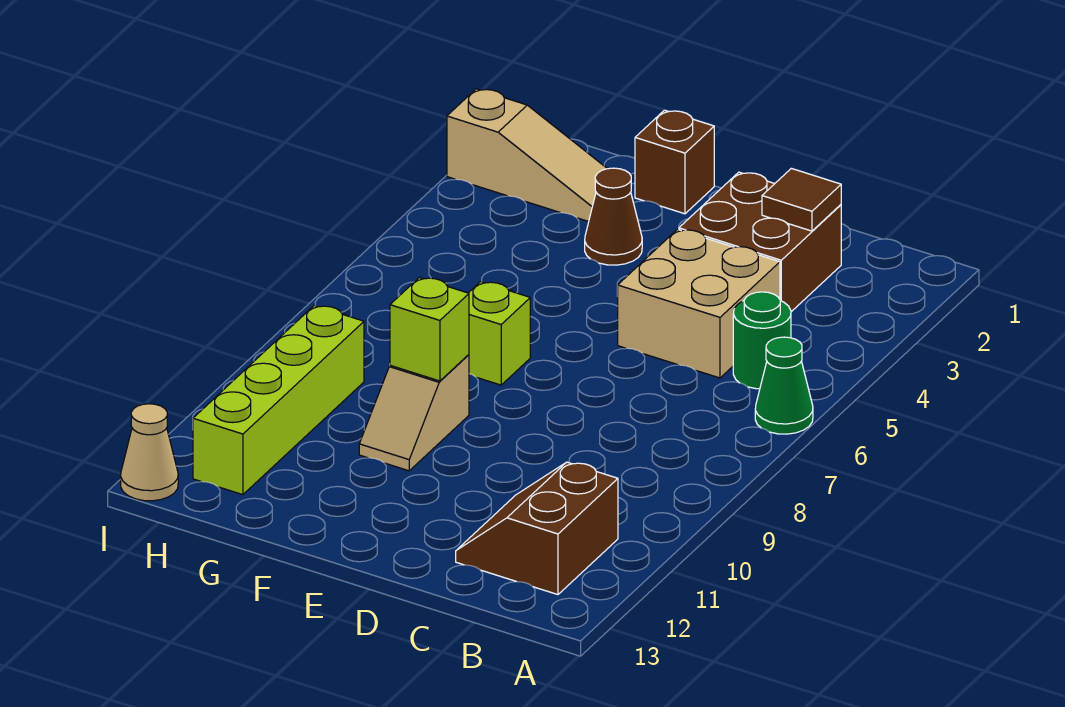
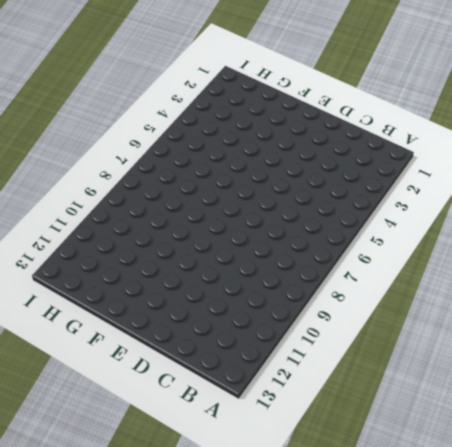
none -> green cone A6 level 1
none -> green round brick B5 level 1
none -> brown slope B11:C12 level 1 top B

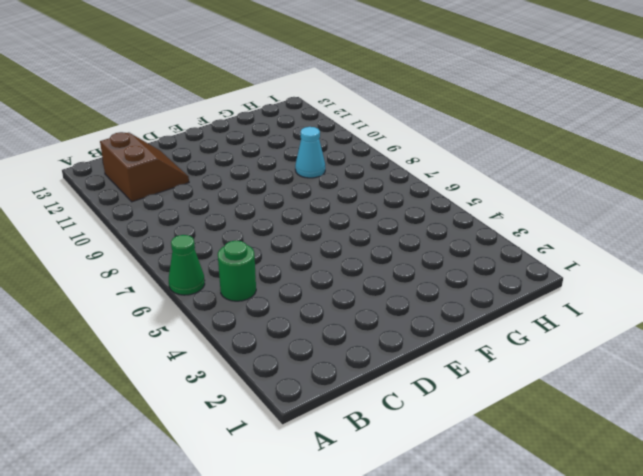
cyan cone G9 level 1 -> none
none -> brown brick C2:D3 level 1
none -> tan brick C4:D5 level 1
none -> brown brick F1 level 1

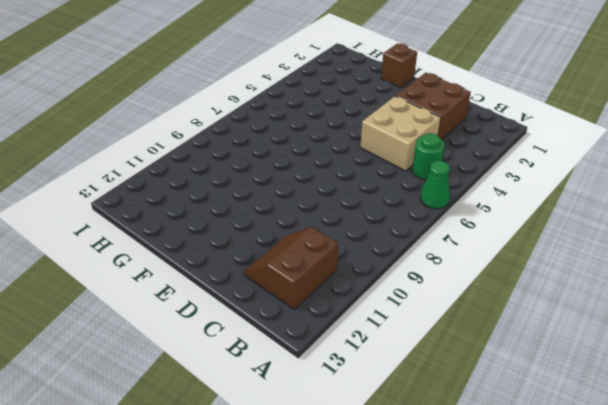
none -> brown cone F3 level 1
none -> lime brick F7 level 1
none -> tan slope F9:F10 level 1 top 9

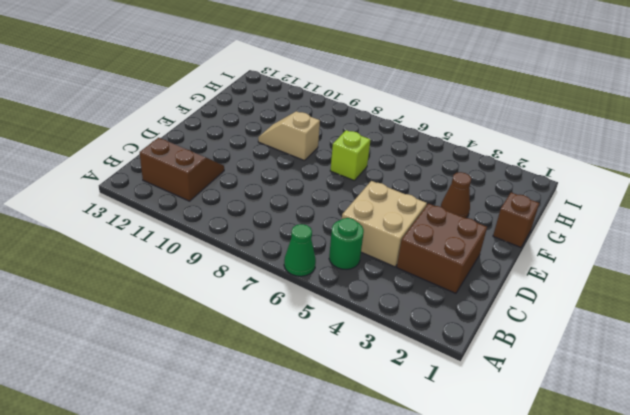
none -> tan slope G2:I2 level 1 top I
none -> lime brick H9:H12 level 1
none -> tan cone I13 level 1

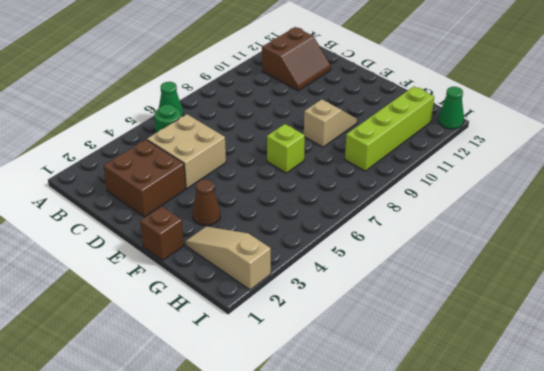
green cone I13 level 1 -> tan cone I13 level 1
none -> brown tile C2 level 2
none -> lime brick F9 level 2

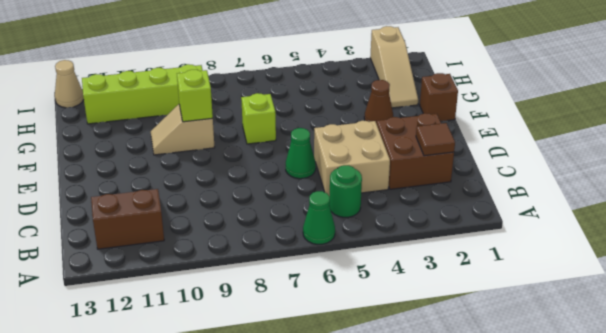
green cone D6 level 1 -> none

